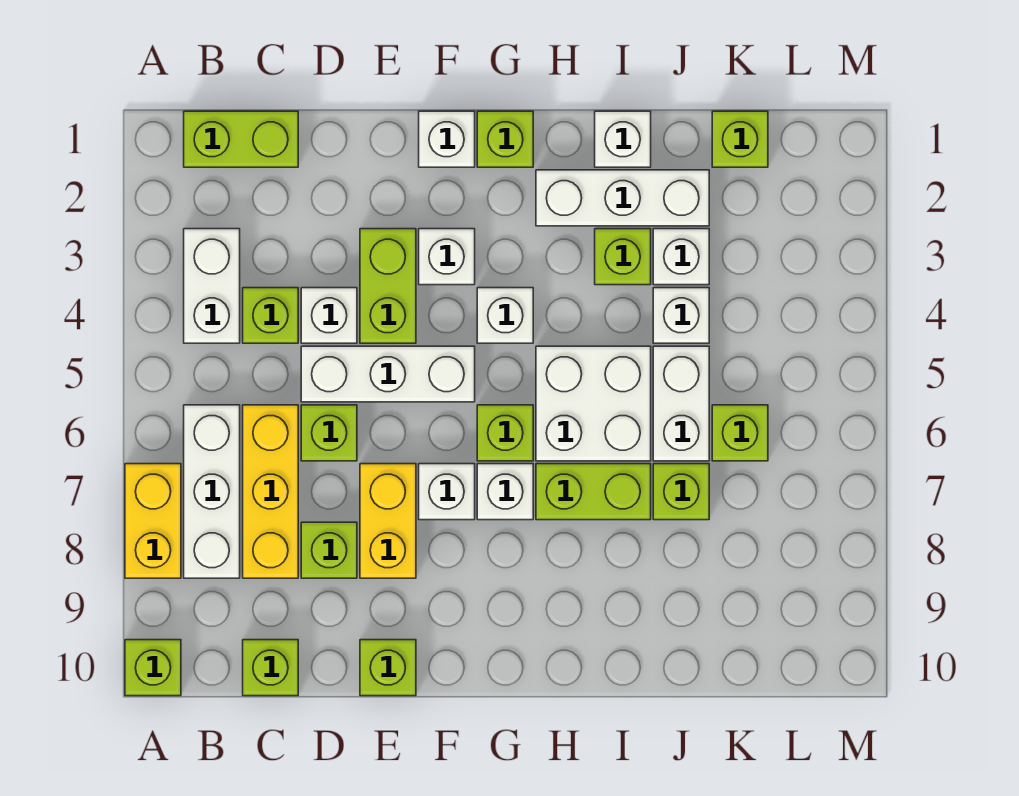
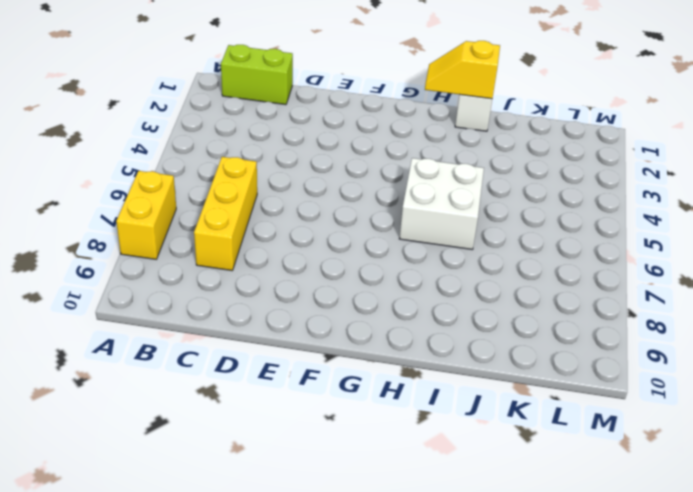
yellow slope H1:I1 level 2 top I -> none
none -> lime brick A10 level 1
none -> white brick B3:B4 level 1
none -> white brick B6:B8 level 1
none -> lime brick C4 level 1

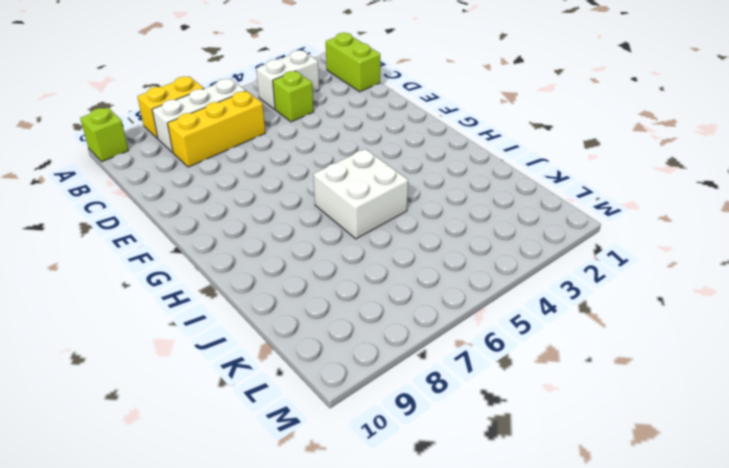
none -> lime brick C10 level 1
none -> white brick D4 level 1
none -> white brick D5:F5 level 1
none -> lime brick D6 level 1

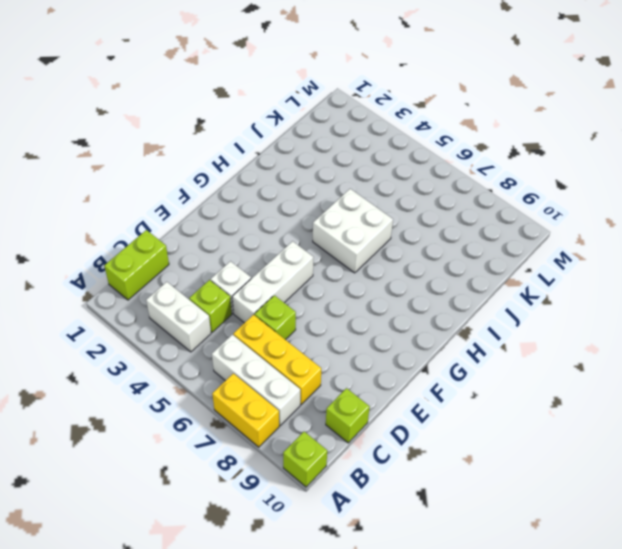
none -> lime brick D8 level 1
none -> lime brick E3:E4 level 1
none -> yellow brick E7:E8 level 1
none -> lime brick E10 level 1

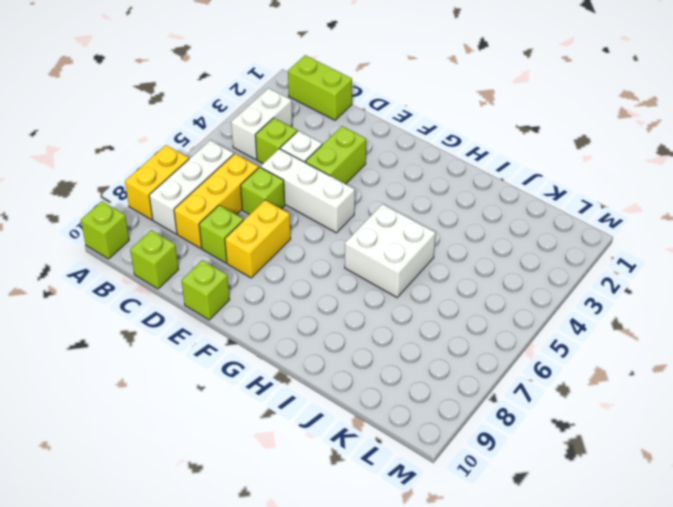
none -> white brick F1 level 1
none -> white brick F3 level 1
none -> white brick F7 level 1
none -> lime brick G1 level 1

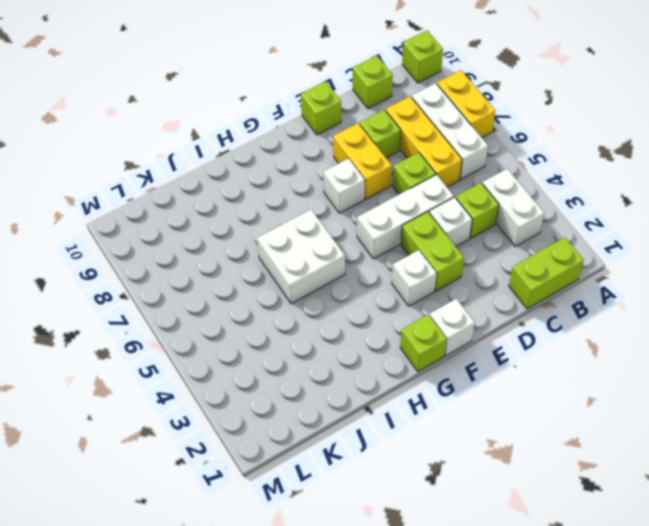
none -> white brick G4 level 1
none -> lime brick G6 level 1
none -> white brick G7 level 1
none -> white brick H2:J2 level 1

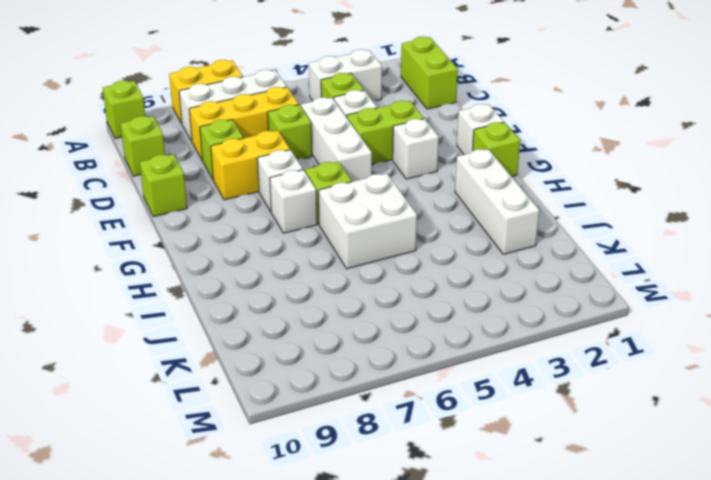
none -> white brick G4 level 1
none -> lime brick H7:I7 level 1
none -> white brick I1 level 1
none -> lime brick I3 level 1

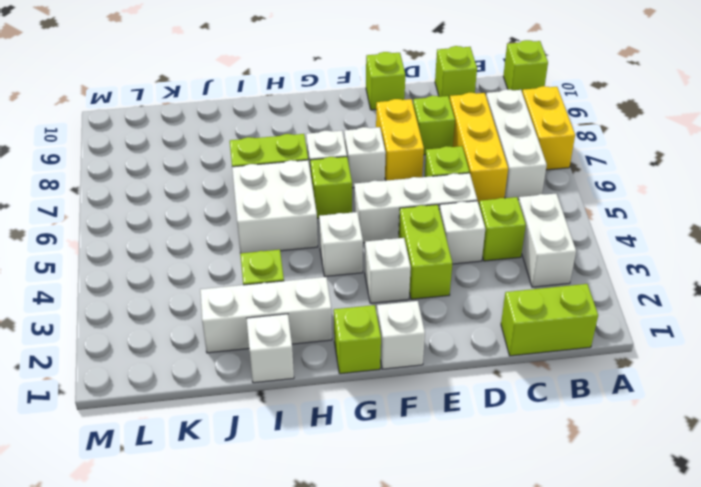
none -> white brick J3 level 1
none -> white brick J4 level 1
none -> white brick J5:J6 level 1
none -> lime brick J7 level 1

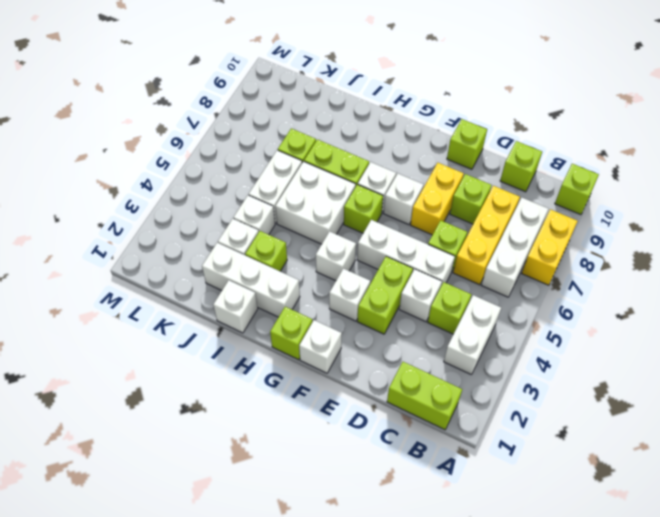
none -> lime brick K1 level 1
none -> lime brick K6 level 1

